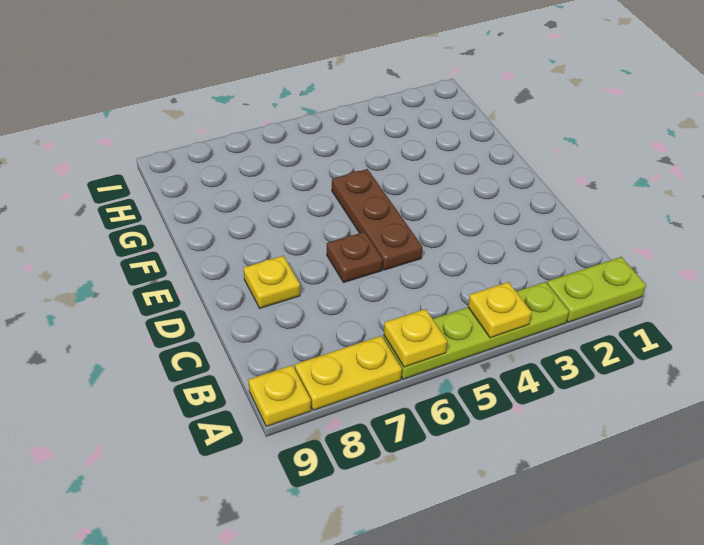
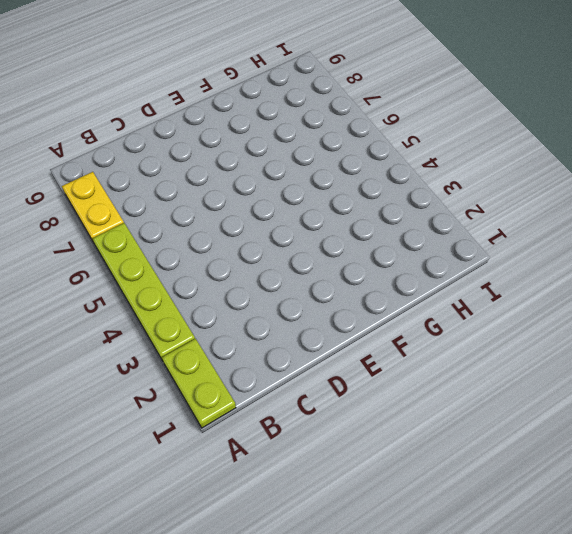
none -> yellow plate A9 level 1
none -> brown plate D5:F5 level 1

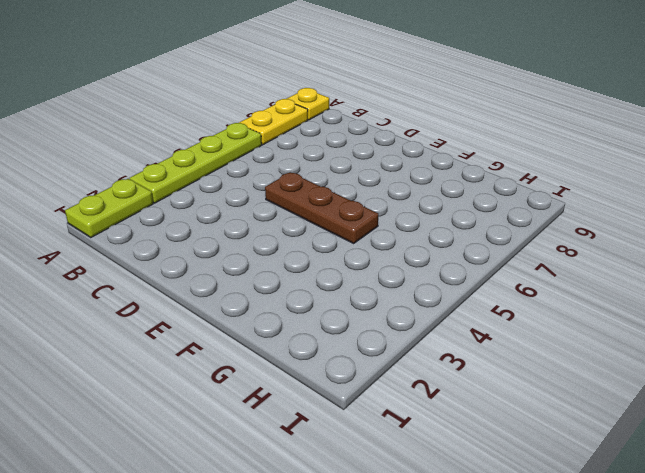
none -> brown plate D6 level 1
none -> yellow plate D8 level 1

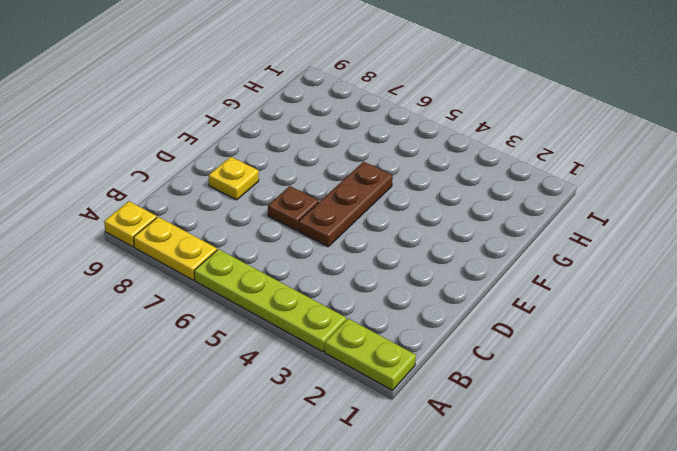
none -> yellow plate A4 level 2
none -> yellow plate A6 level 2

